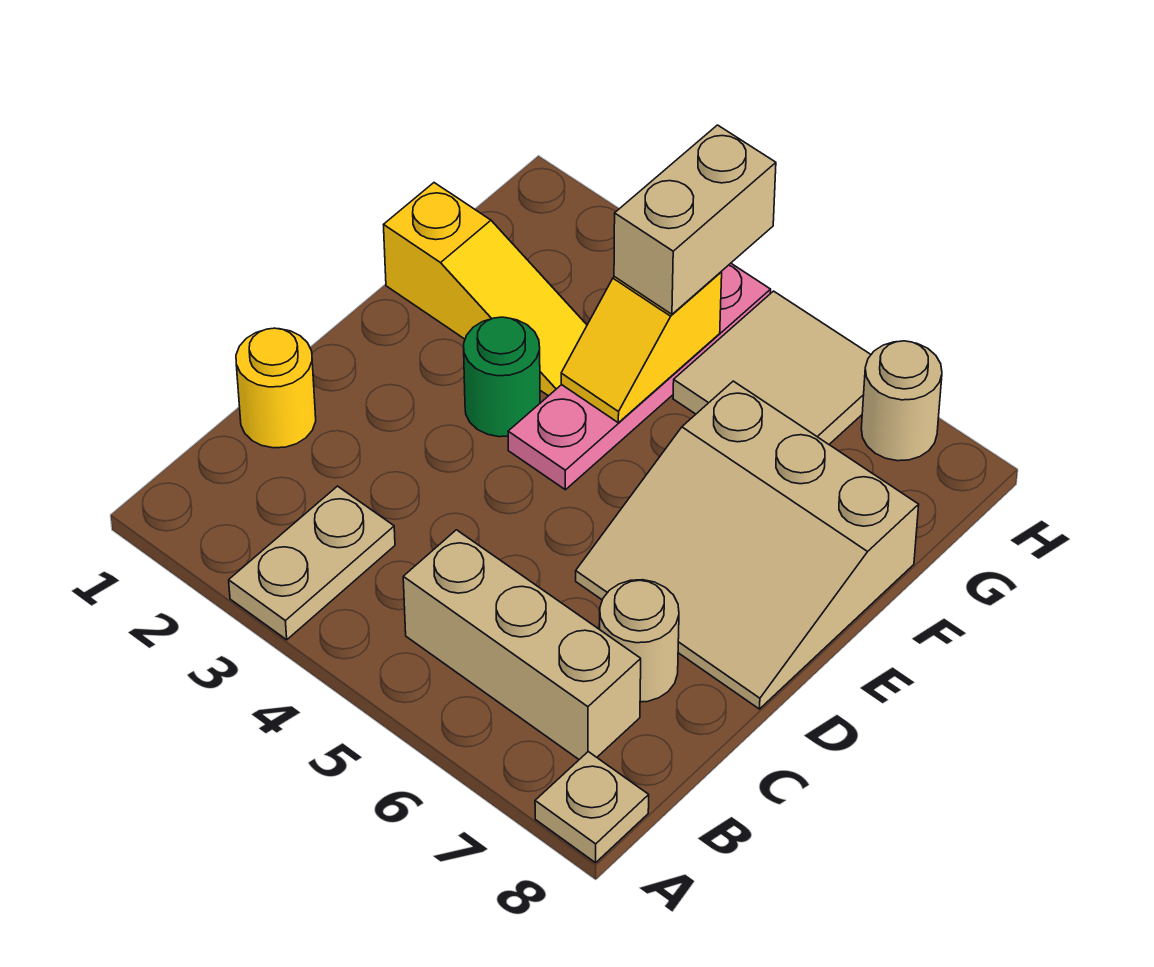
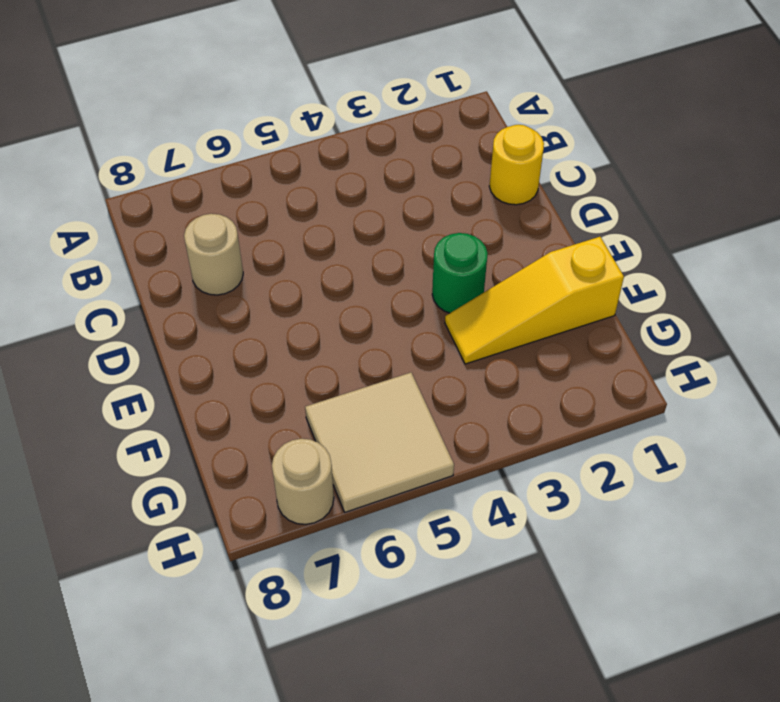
none -> tan plate A3:B3 level 1
none -> tan plate A8 level 1
none -> tan brick B5:B7 level 1

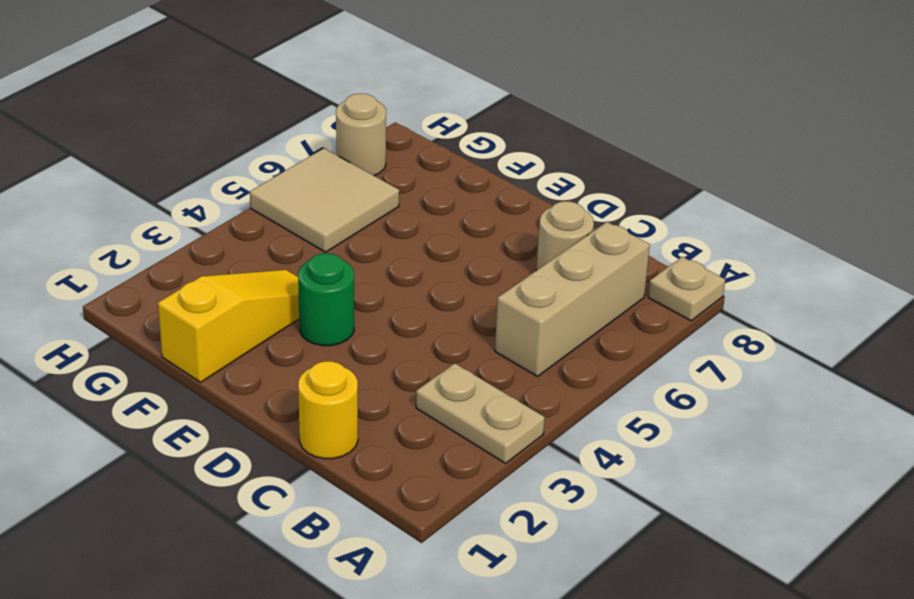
none -> tan slope D6:F8 level 1 top F
none -> pink plate E4:H4 level 1
none -> yellow slope F4:G4 level 2 top G

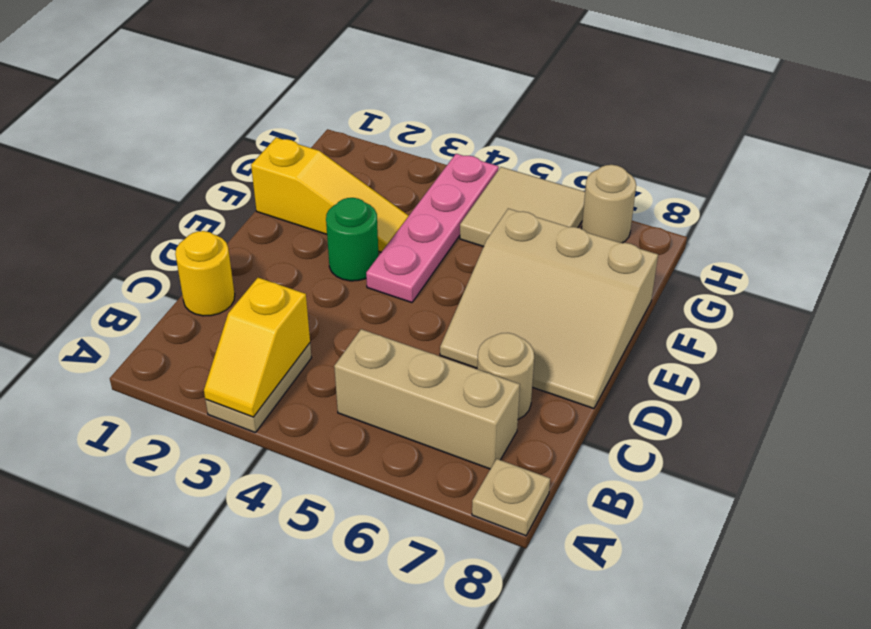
yellow slope A3:B3 level 2 top B -> yellow slope F4:G4 level 2 top G
none -> tan brick G4:H4 level 3

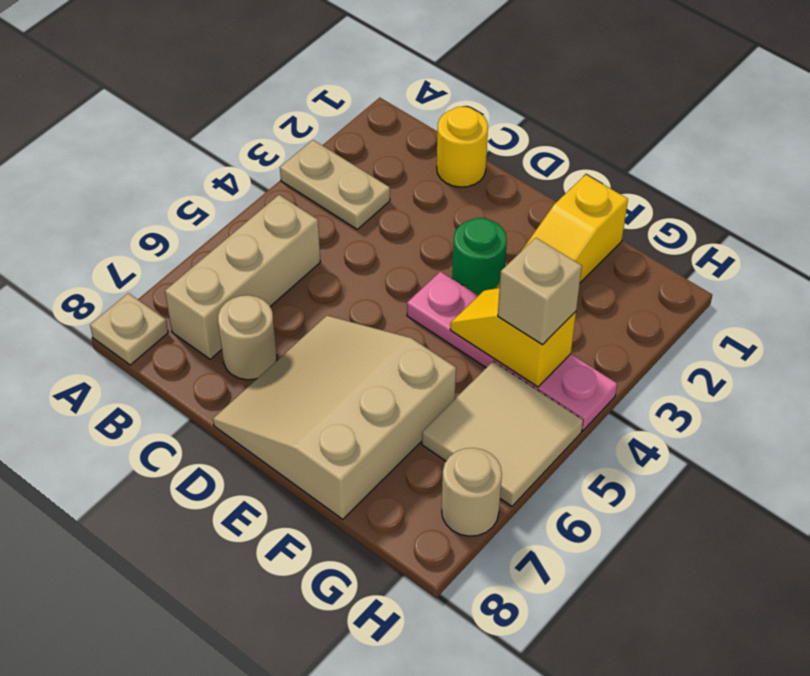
tan brick G4 level 3 -> tan brick G4:H4 level 3

